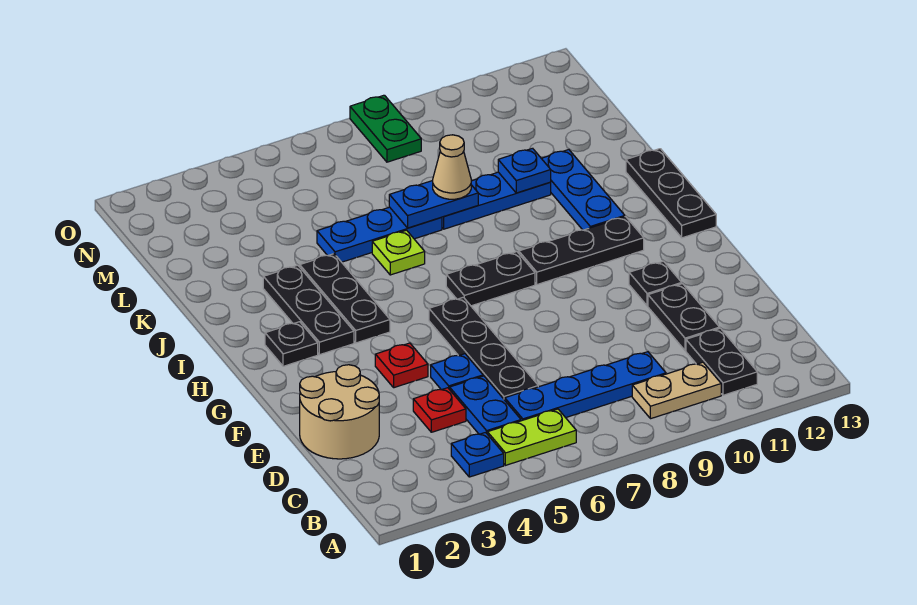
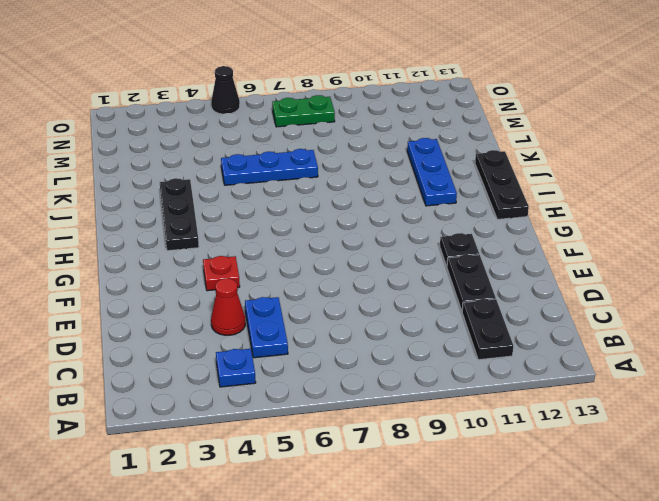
red cone D4 level 1 -> red plate D4 level 1
green plate N7:N8 level 1 -> green plate N8:O8 level 1
black cone O5 level 1 -> none
none -> lime plate B5:B6 level 1
none -> tan plate B9:B10 level 1
none -> blue plate C6:C9 level 1

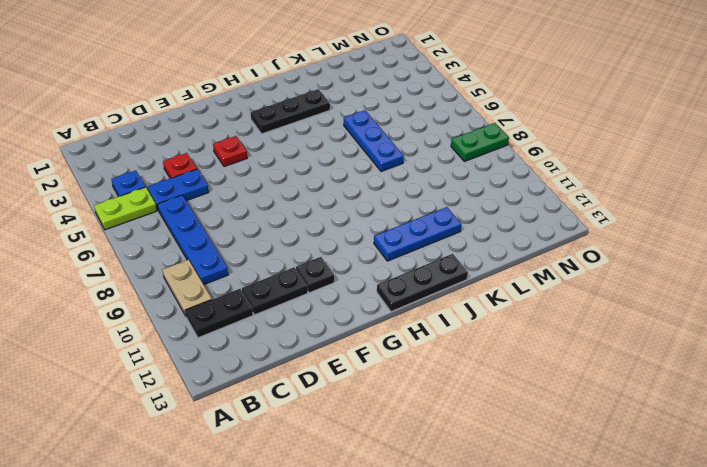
lime plate A5:B5 level 1 -> lime plate B5:B6 level 1
none -> tan round brick D1:E2 level 1
none -> black plate D6:G6 level 1
none -> blue plate E5 level 1

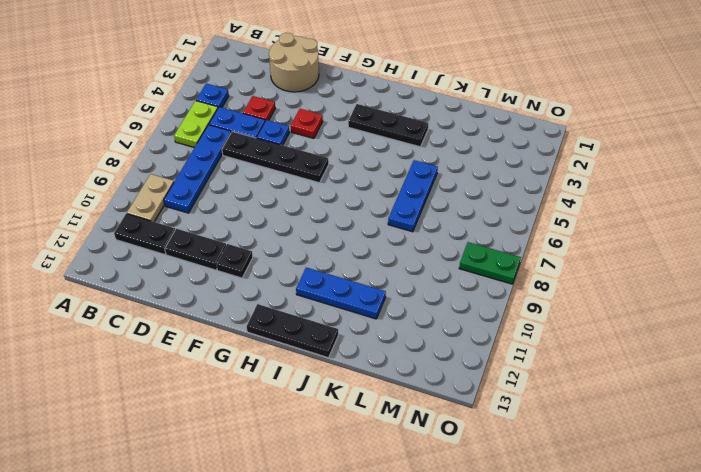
none -> black plate H2 level 1
none -> black plate H4:J4 level 1
none -> black plate H7:H8 level 1

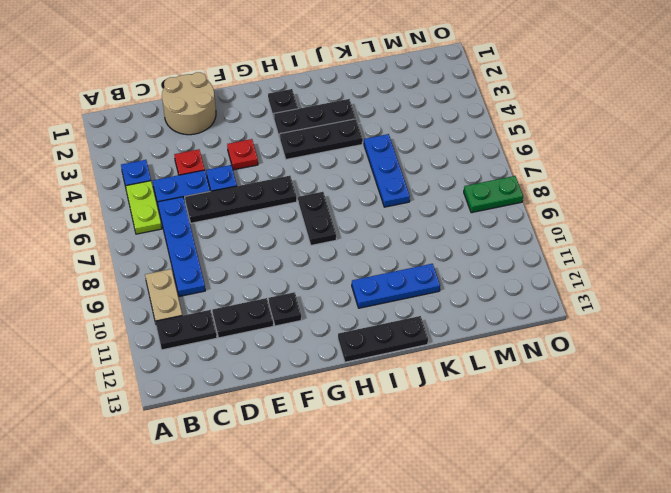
none -> black plate H9:H11 level 1
none -> lime plate J6 level 1
none -> blue plate K8:K10 level 1

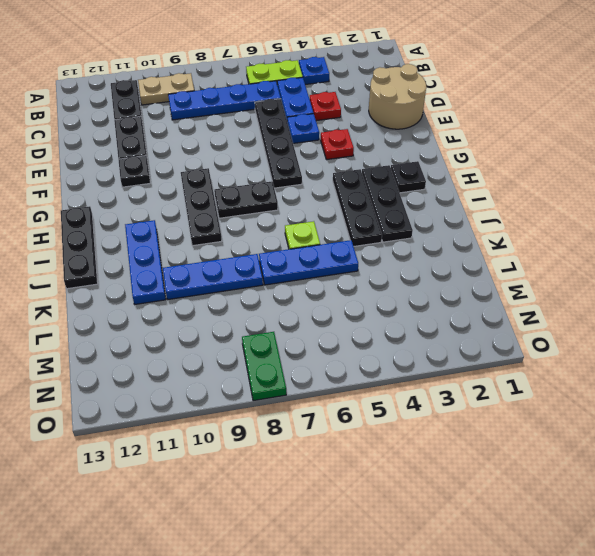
black plate G9:I9 level 1 -> black plate H9:H11 level 1
none -> blue plate K7:K8 level 2
none -> blue plate K10 level 2
none -> tan cone K8 level 3

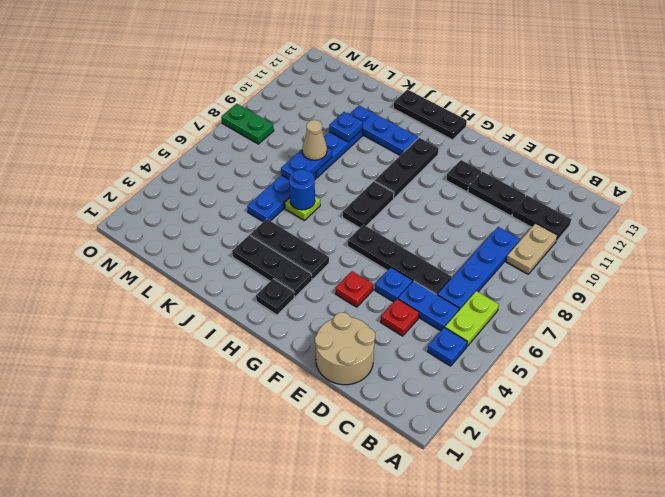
blue round brick J6 level 2 -> none

